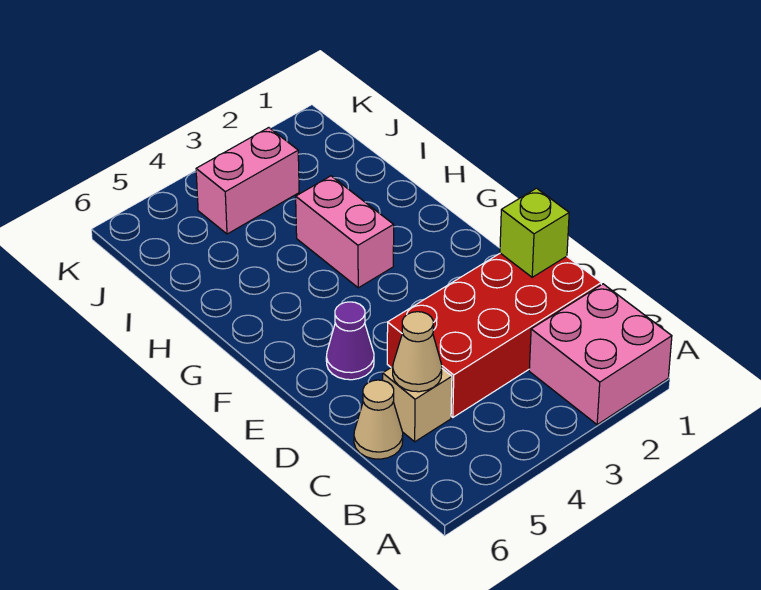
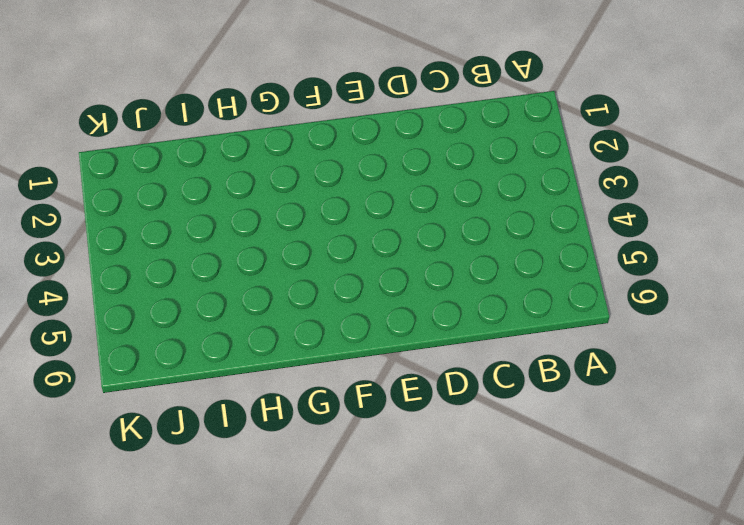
none -> pink brick A1:B2 level 1
none -> red brick C1:D4 level 1

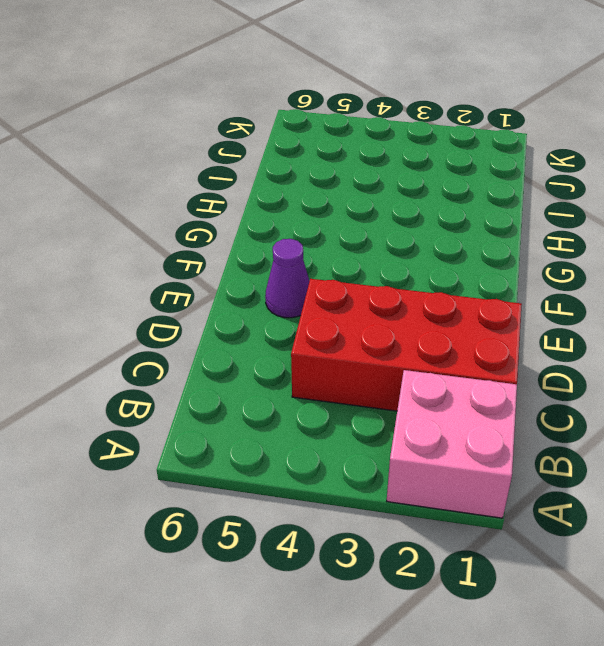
none -> tan brick C5 level 1
none -> tan cone C6 level 1

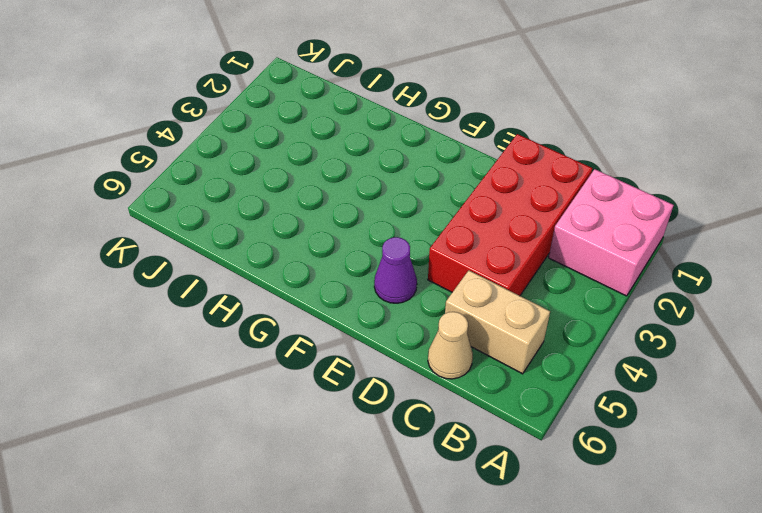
tan brick B5:C5 level 1 -> tan brick C5 level 1
none -> pink brick G3:H3 level 1
none -> pink brick J3:J4 level 1

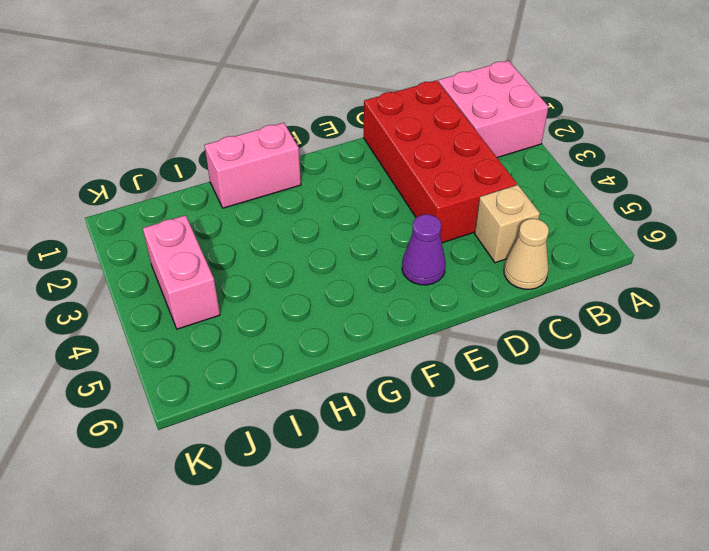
pink brick G1:H1 level 1 -> pink brick G3:H3 level 1
none -> tan cone C5 level 2
none -> lime brick D1 level 2

